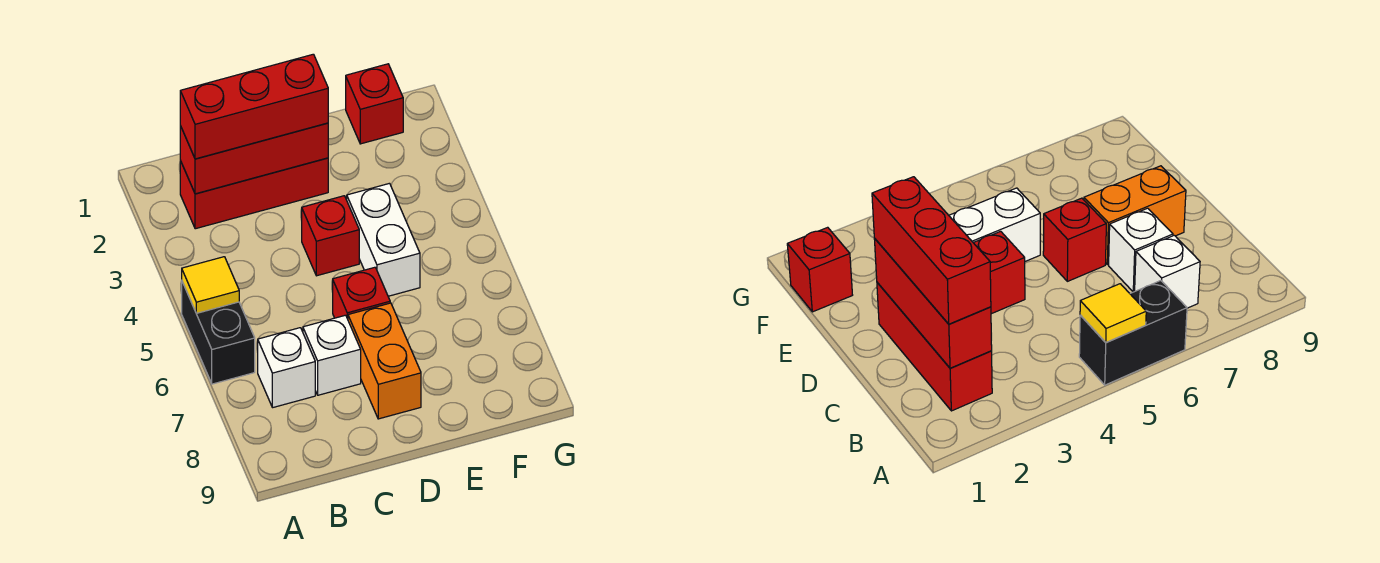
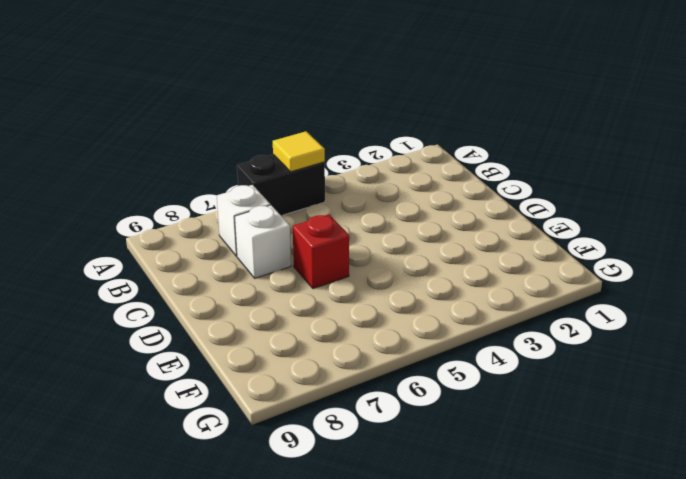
none -> red brick B2:D2 level 1
none -> red brick D4 level 1
none -> orange brick D7:D8 level 1

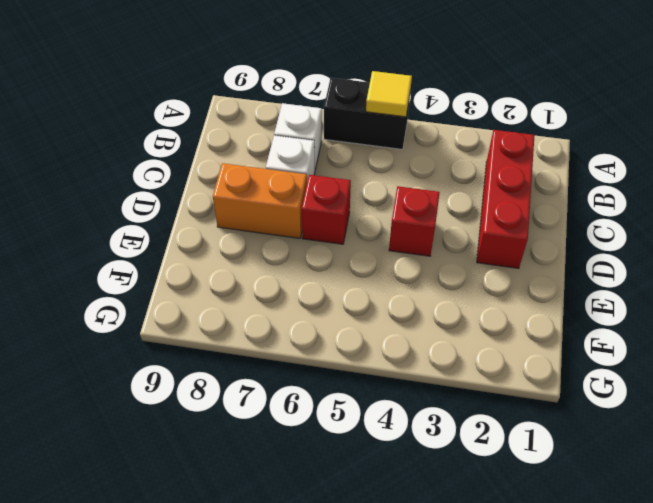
none -> white brick E4:E5 level 1
none -> red brick F1 level 1
none -> red brick B2:D2 level 2

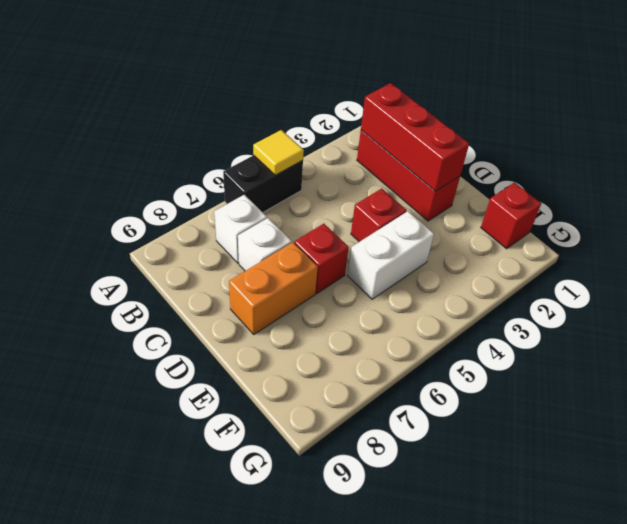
none -> red brick B2:D2 level 3

